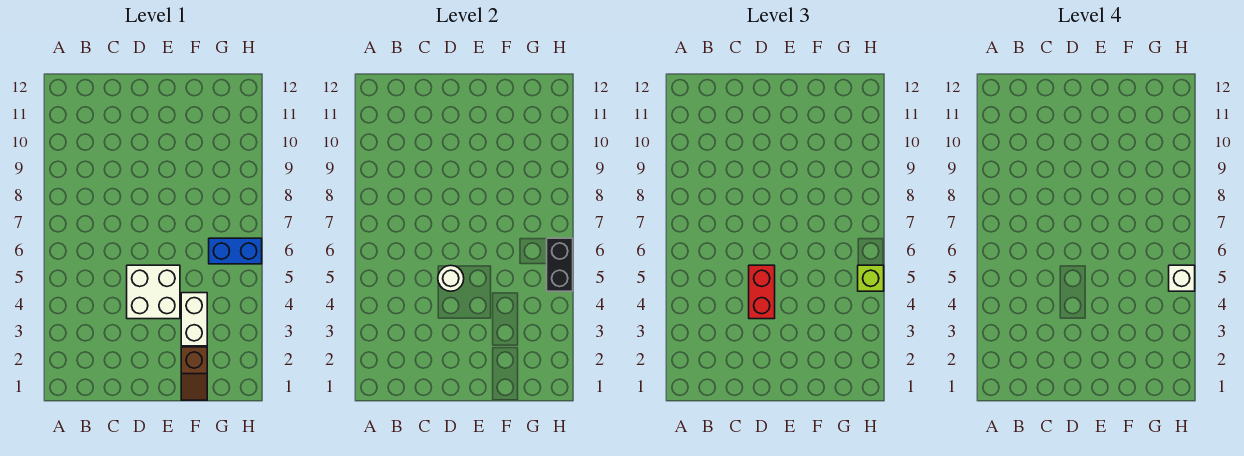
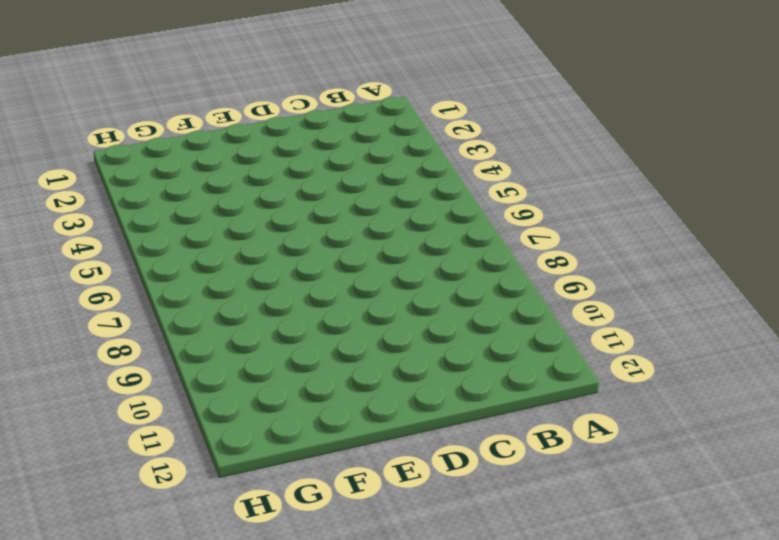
none -> white brick D4:E5 level 1
none -> brown slope F1:F2 level 1 top 2

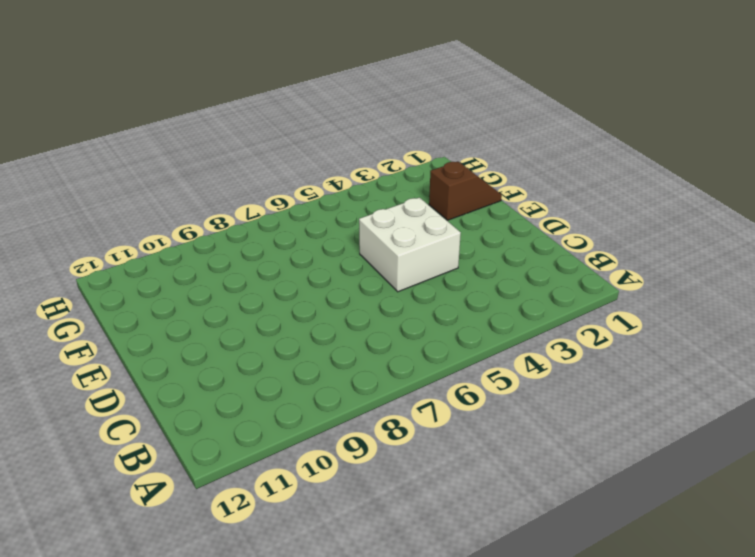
none -> white brick F3:F4 level 1
none -> blue brick G6:H6 level 1

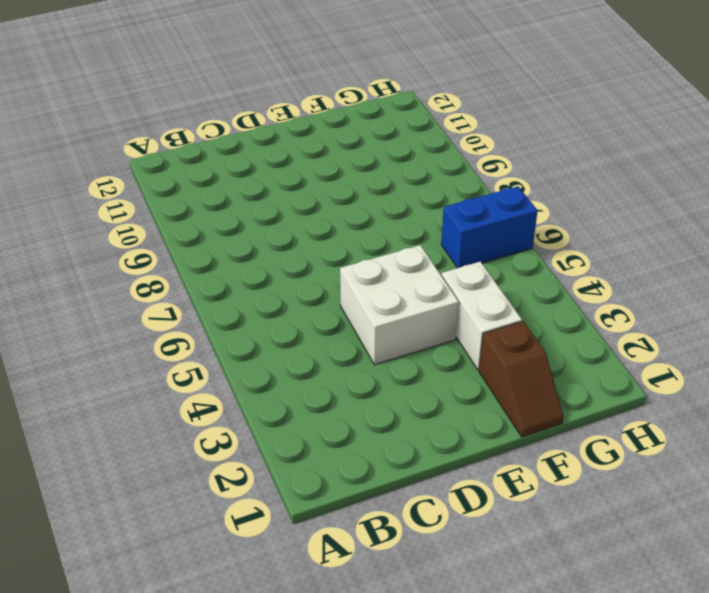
none -> white round brick D5 level 2
none -> black brick H5:H6 level 2

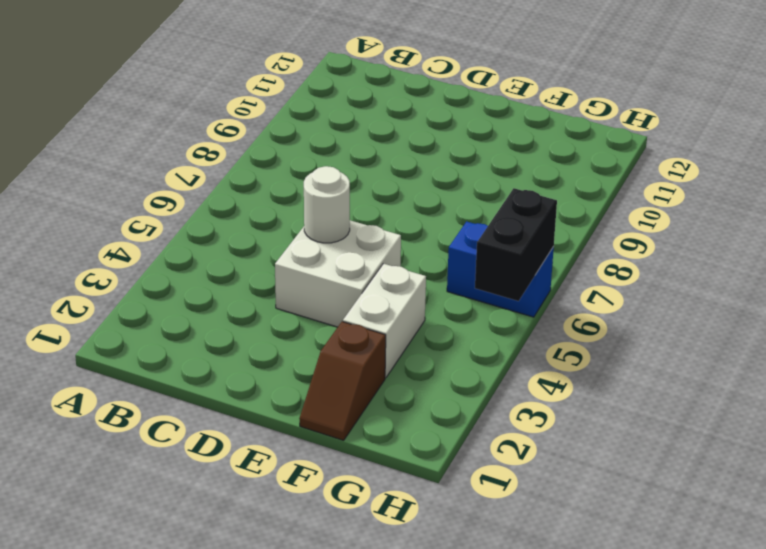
none -> red brick D4:D5 level 3
none -> lime brick H5 level 3

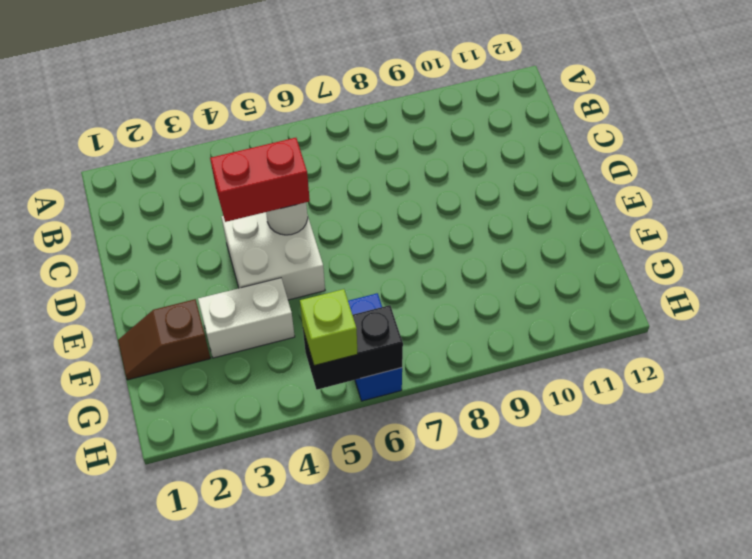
none -> white brick H5 level 4

